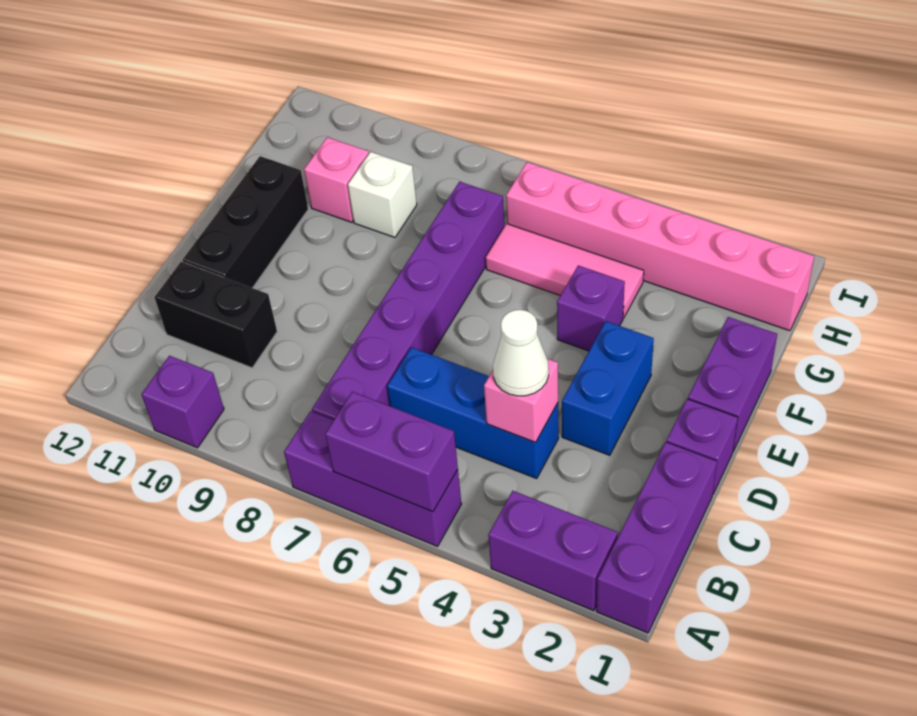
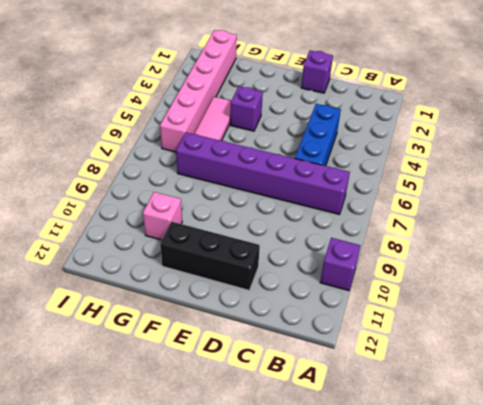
none -> purple brick A1:C1 level 1
none -> purple brick A2:A3 level 1
none -> purple brick A5:A7 level 1

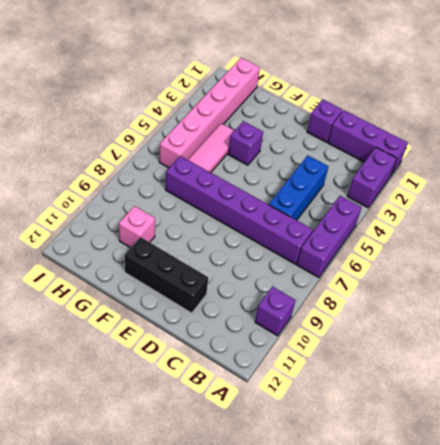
none -> black brick C10:C11 level 1
none -> blue brick D3:E3 level 1
none -> purple brick E1:F1 level 1

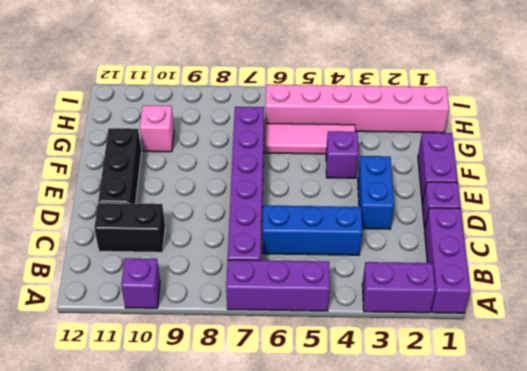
none -> white brick G9 level 1
none -> purple brick A5:A6 level 2
none -> pink brick C4 level 2

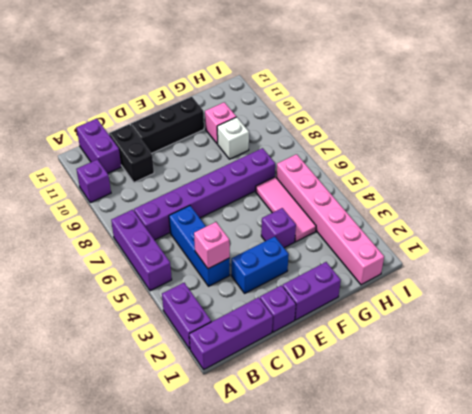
purple brick B11:B12 level 1 -> purple brick A5:A6 level 2
none -> white cone C4 level 3

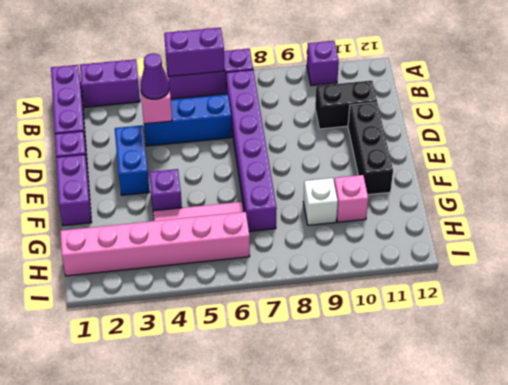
purple cone C4 level 3 -> white cone C4 level 3

